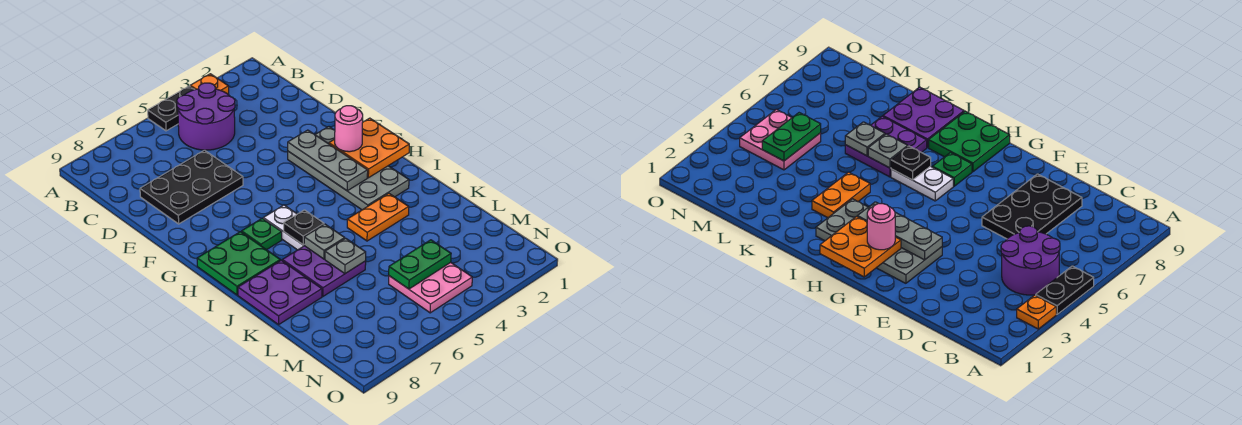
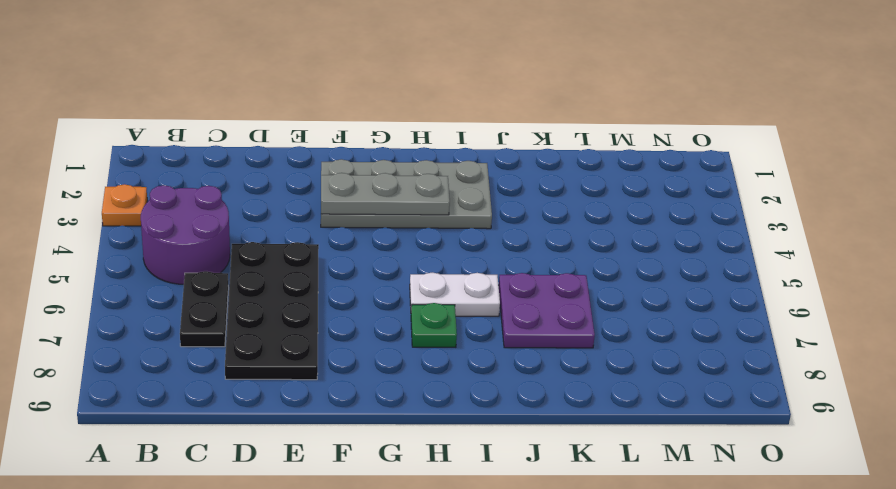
black plate C6:C7 level 1 -> black plate A4:A5 level 1
black plate D5:E8 level 1 -> black plate D6:E8 level 1
none -> green plate H8:I9 level 1
none -> orange plate J3:J4 level 1
none -> purple plate J8:K9 level 1

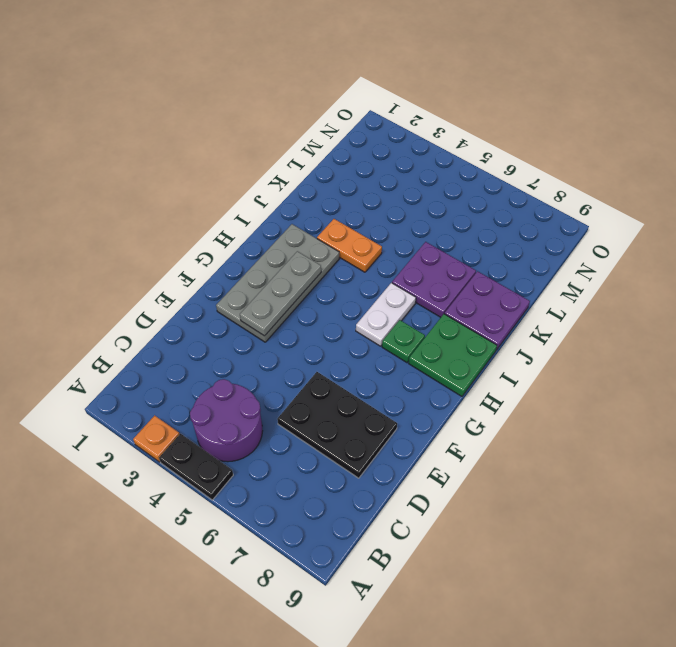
none -> pink plate M4:N5 level 1
none -> orange plate G1:H2 level 2
none -> black plate I6 level 2

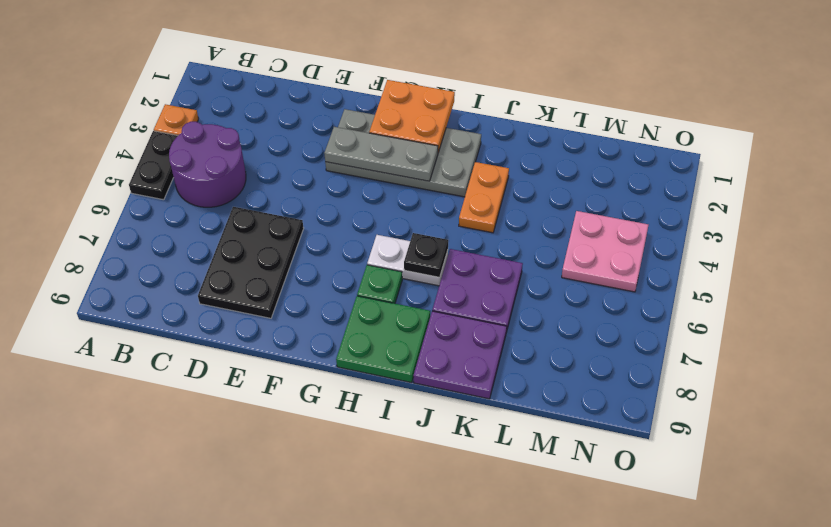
none -> grey plate J6 level 2
none -> grey plate K6 level 2
none -> green plate M4:M5 level 2

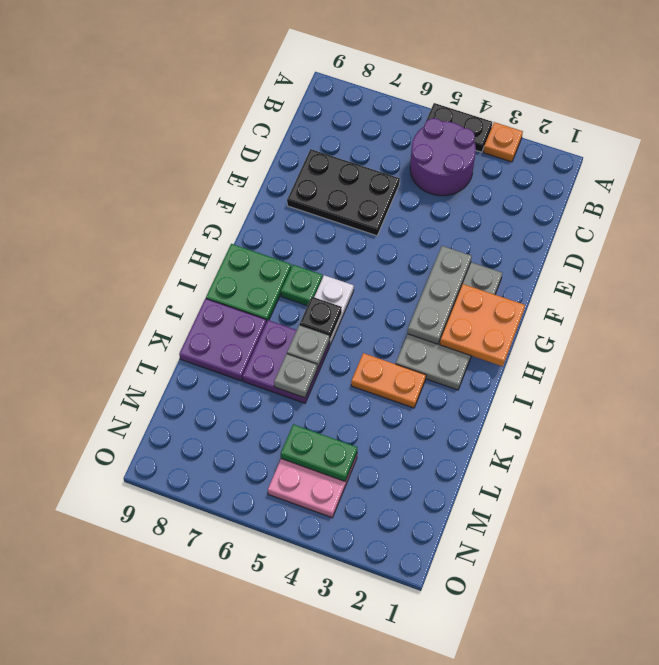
none -> pink round brick G2 level 3

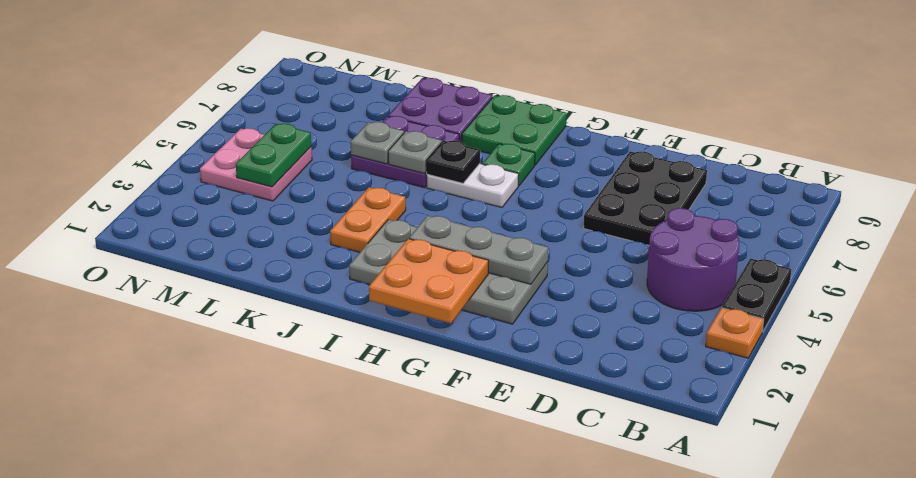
none -> pink round brick G2 level 3

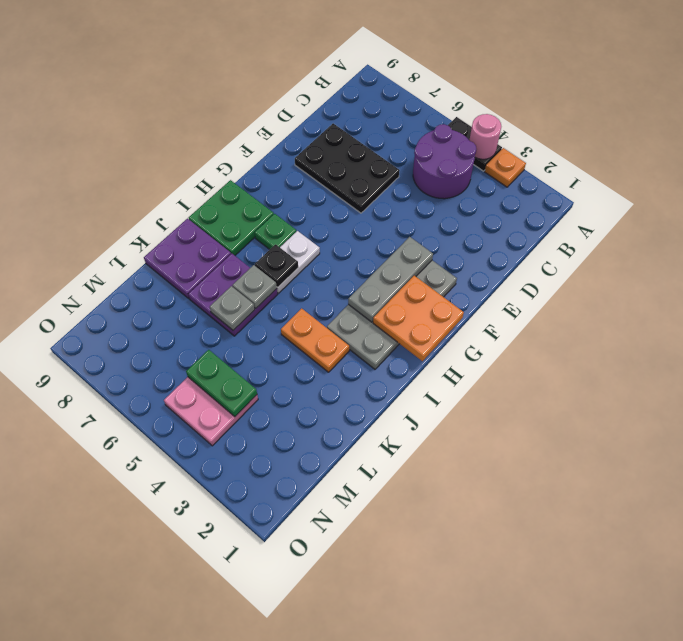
pink round brick A4 level 2 -> pink round brick G2 level 3

